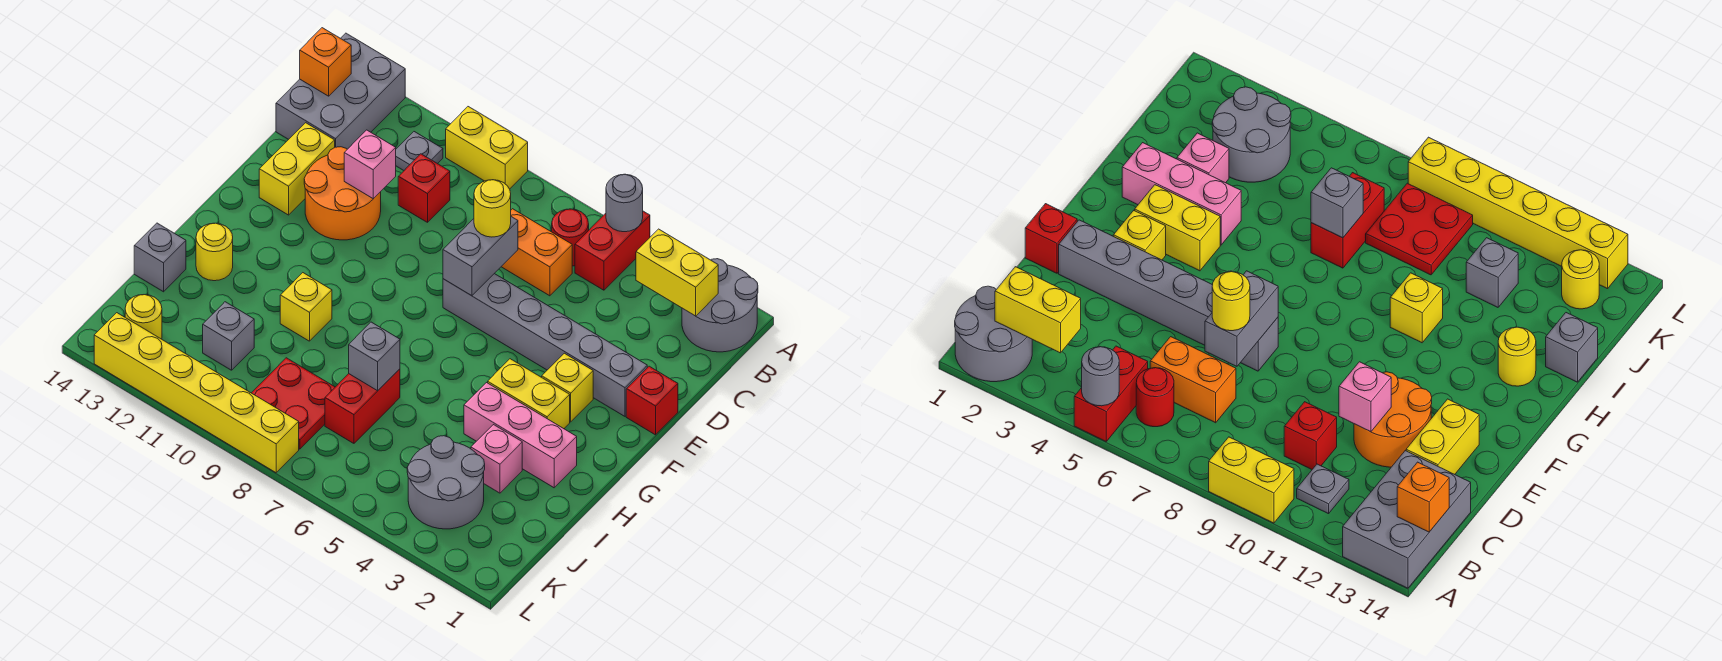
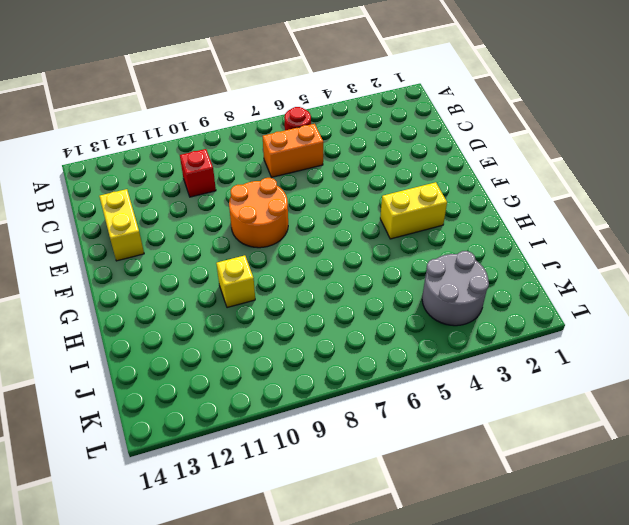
orange round brick E8:F9 level 1 -> orange round brick D11:E12 level 1
none -> grey round brick A1:B2 level 1
none -> red brick A5:B5 level 1
none -> yellow brick A9:A10 level 1
none -> grey brick A13:C14 level 1

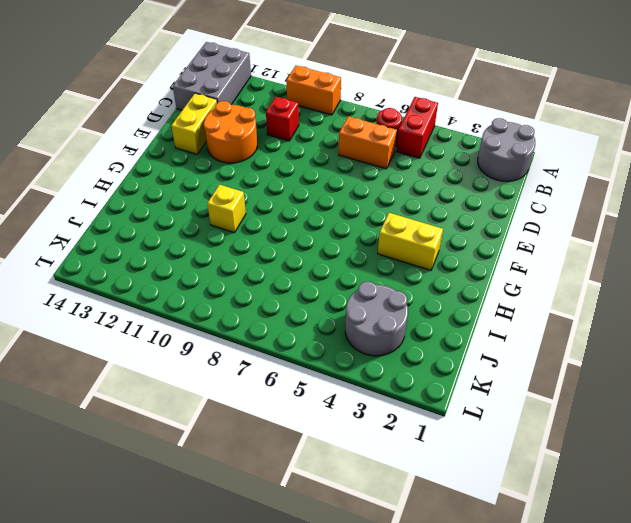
orange brick A9:A10 level 1 -> yellow brick A9:A10 level 1
none -> grey plate B11 level 1
none -> red brick E1 level 1
none -> grey brick E2:E7 level 1
none -> yellow brick F3 level 1

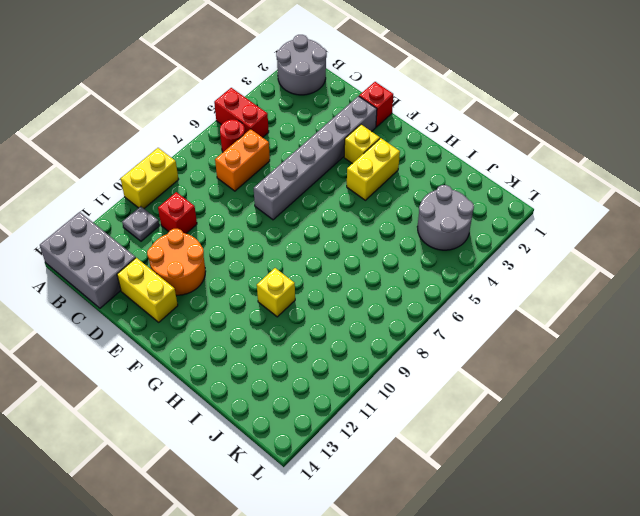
none -> pink brick H2:H4 level 1
none -> yellow round brick H13 level 1
none -> pink brick I3 level 1
none -> red brick I7:J7 level 1

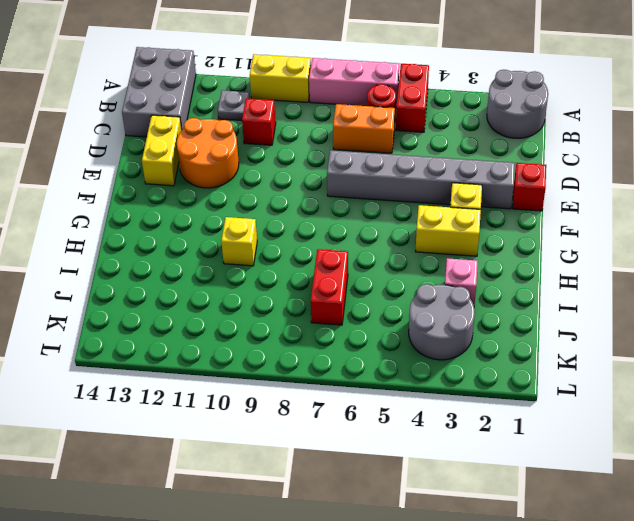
pink brick A6:A8 level 1 -> pink brick H2:H4 level 1
none -> yellow round brick H13 level 1
none -> grey brick I14 level 1
none -> red plate J8:K9 level 1
none -> grey brick J11 level 1

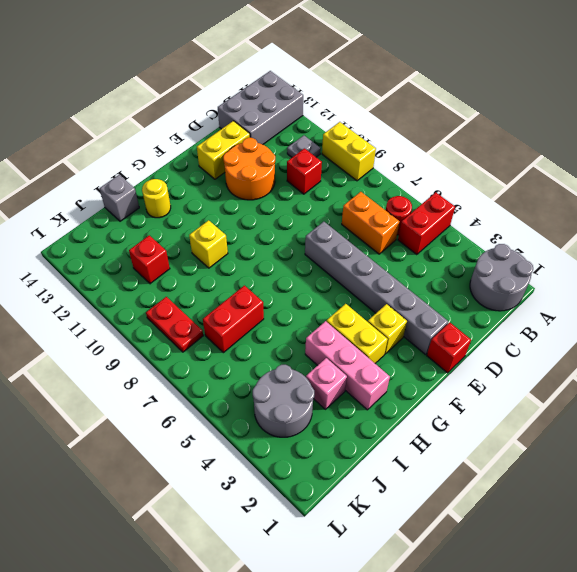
red brick J11 level 1 -> grey brick J11 level 1
red plate K8:K9 level 1 -> red plate J8:K9 level 1
none -> yellow round brick K13 level 1
none -> yellow brick L8:L13 level 1
none -> grey round brick A5 level 2
none -> yellow brick B2:B3 level 2

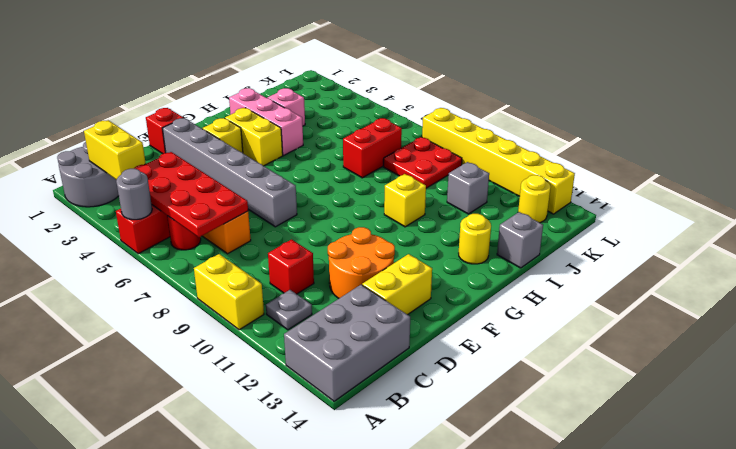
red plate B4:C7 level 2 -> none
none -> grey round brick J3:K4 level 1
none -> orange brick B14 level 2
none -> grey brick D7:E7 level 2
none -> pink brick D11 level 2

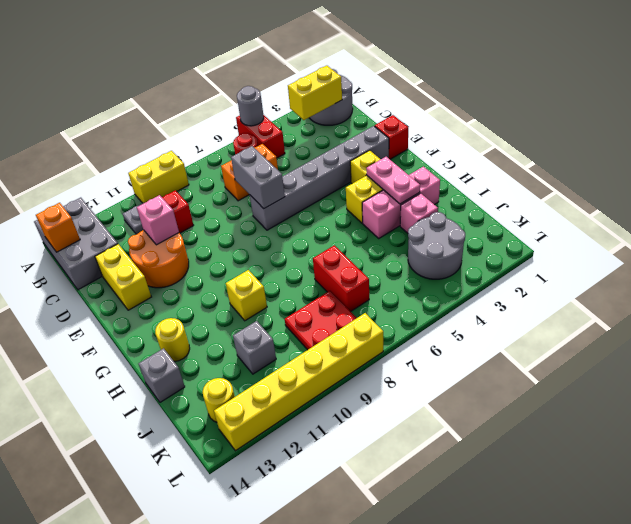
pink plate G3:H3 level 2 -> none
none -> grey brick I7 level 2
none -> yellow round brick D7 level 3

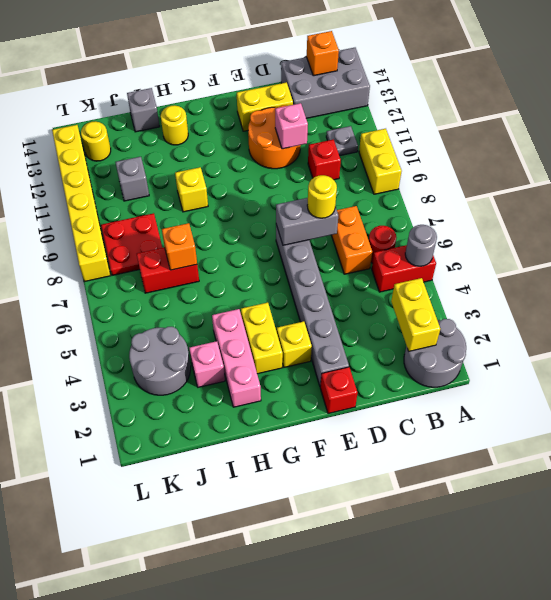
orange brick I7 level 2 -> grey brick I7 level 2

